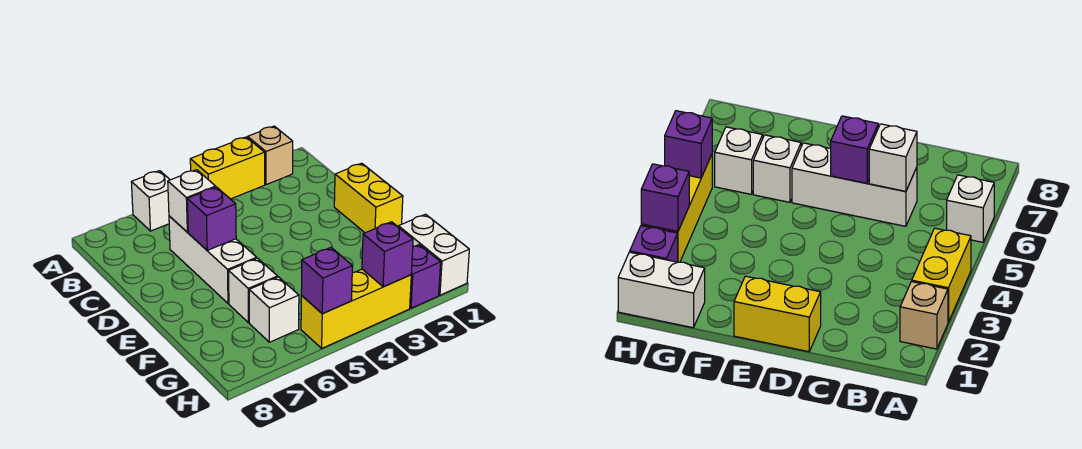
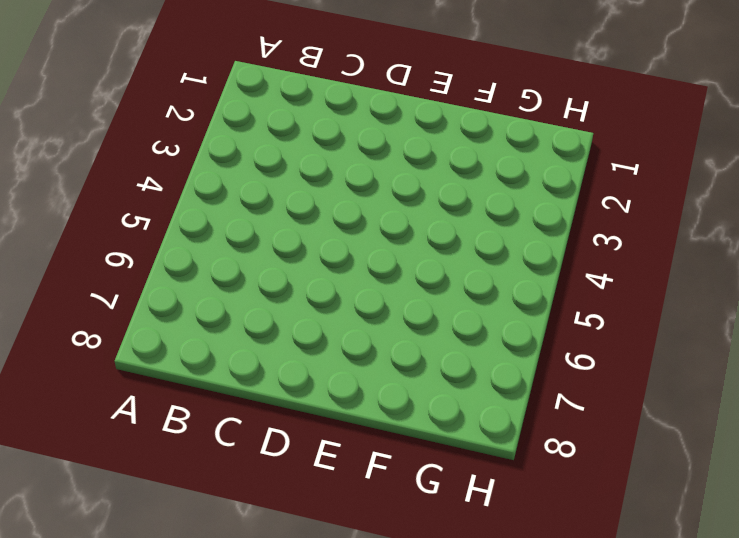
none -> tan brick A2 level 1
none -> yellow brick A3:A4 level 1
none -> white brick A6 level 1

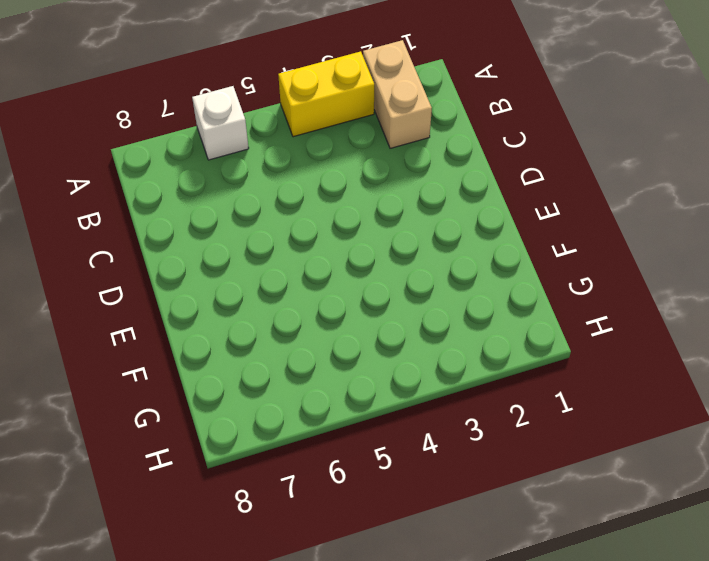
tan brick A2:B2 level 1 -> tan brick A2 level 1
none -> white brick C6:E6 level 1
none -> yellow brick D1:E1 level 1
none -> white brick F6 level 1

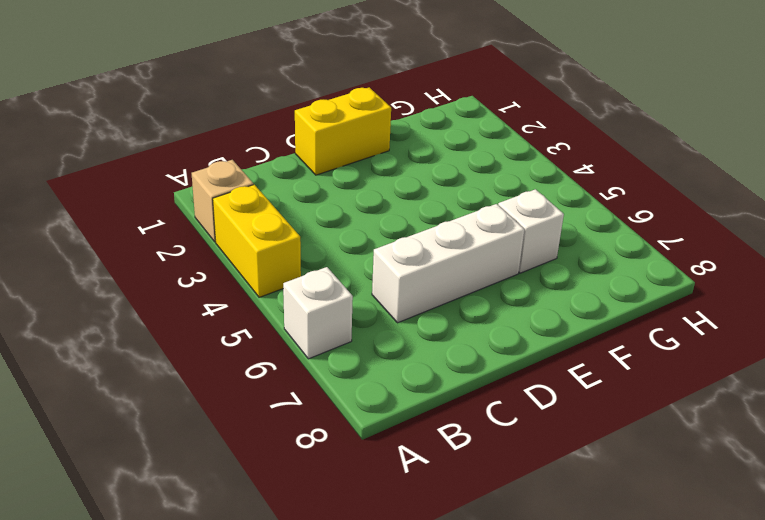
none -> white brick G1:H1 level 1
none -> white brick G6 level 1
none -> purple brick H2 level 1

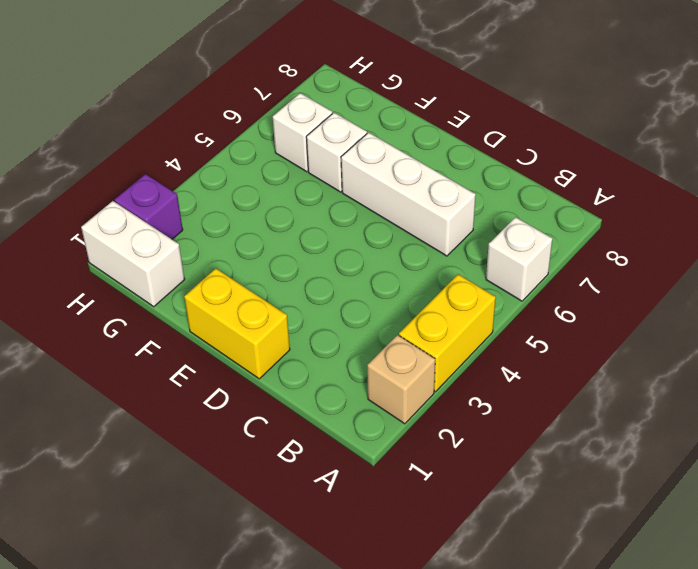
none -> yellow brick H3:H5 level 1
none -> white brick C6 level 2
none -> purple brick D6 level 2

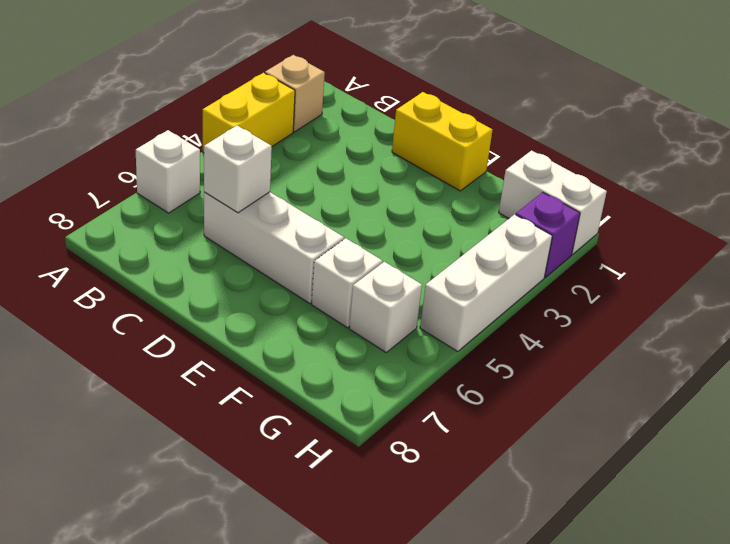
white brick H3:H5 level 1 -> yellow brick H3:H5 level 1
none -> purple brick D6 level 2
none -> purple brick H3 level 2
none -> purple brick H5 level 2

